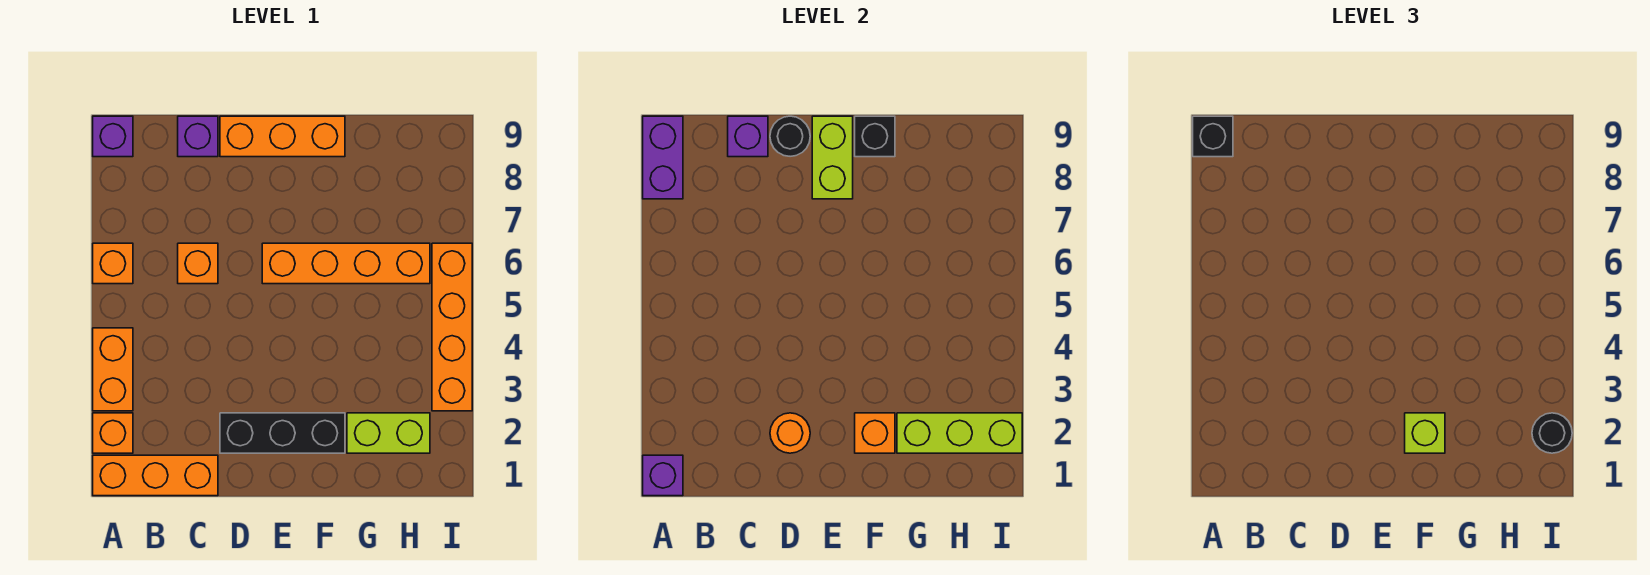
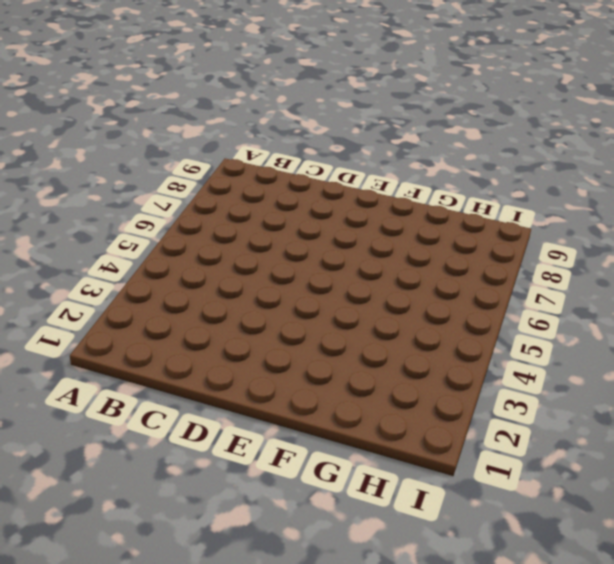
none -> orange brick A1:C1 level 1
none -> orange brick A2 level 1
none -> orange brick A3:A4 level 1

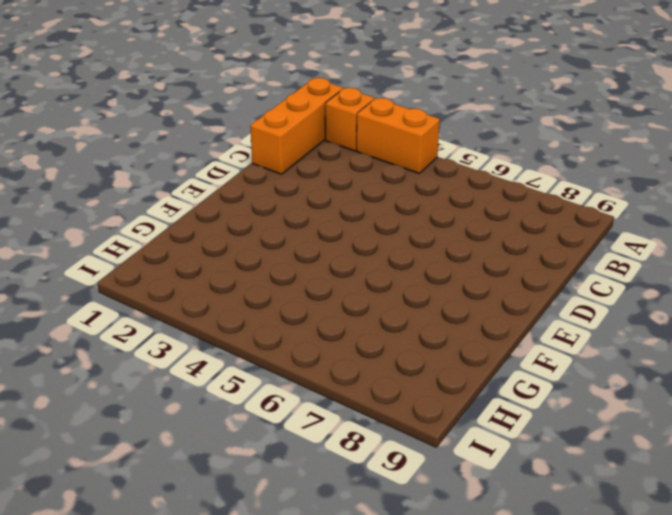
none -> orange brick A6 level 1
none -> purple brick A9 level 1
none -> orange brick C6 level 1

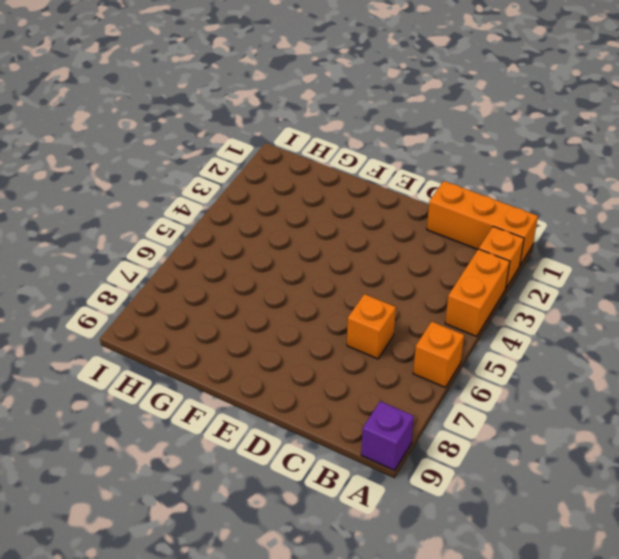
none -> purple brick C9 level 1
none -> black brick D2:F2 level 1
none -> orange brick D9:F9 level 1

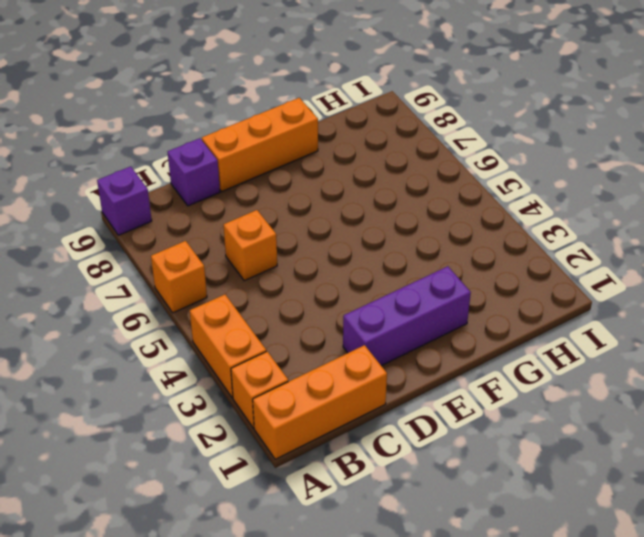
purple brick D2:F2 level 1 -> black brick D2:F2 level 1
none -> orange brick E6:H6 level 1
none -> lime brick G2:H2 level 1
none -> orange brick I3:I6 level 1

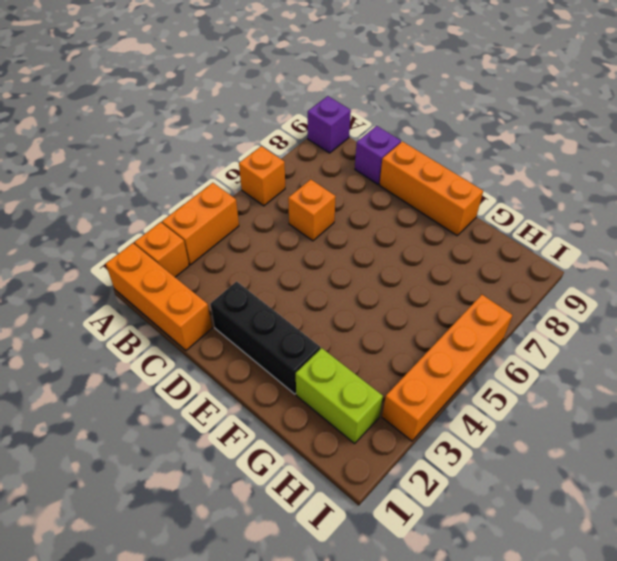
none -> orange brick E6:H6 level 1
none -> purple brick A1 level 2
none -> purple brick A8:A9 level 2

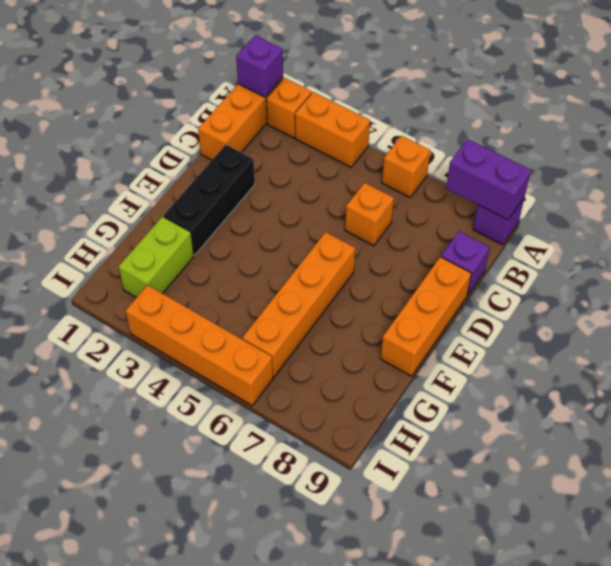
none -> purple brick C9 level 2
none -> orange round brick D2 level 2
none -> black round brick D9 level 2

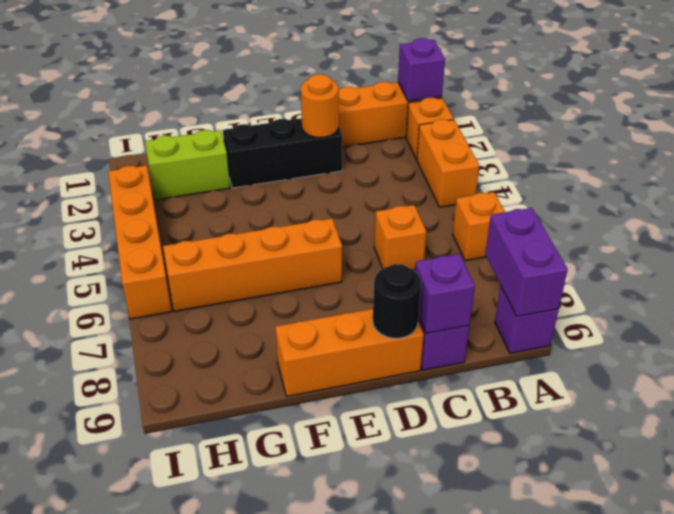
none -> lime brick E8:E9 level 2
none -> orange brick F2 level 2
none -> black brick F9 level 2

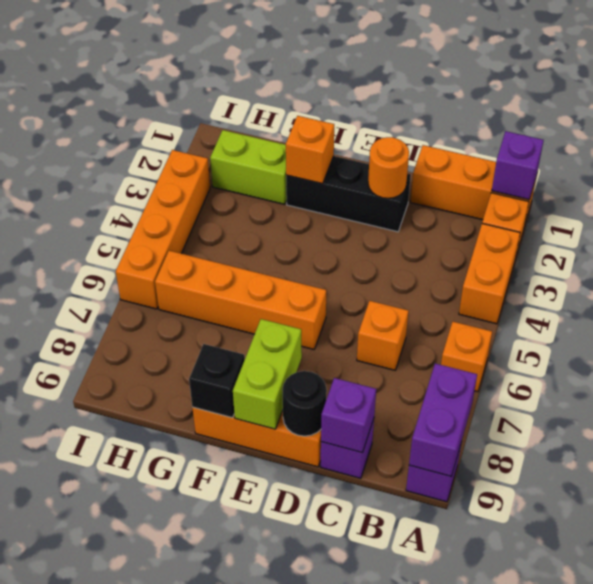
none -> lime brick G2:I2 level 2
none -> black brick A9 level 3
none -> lime brick F2 level 3

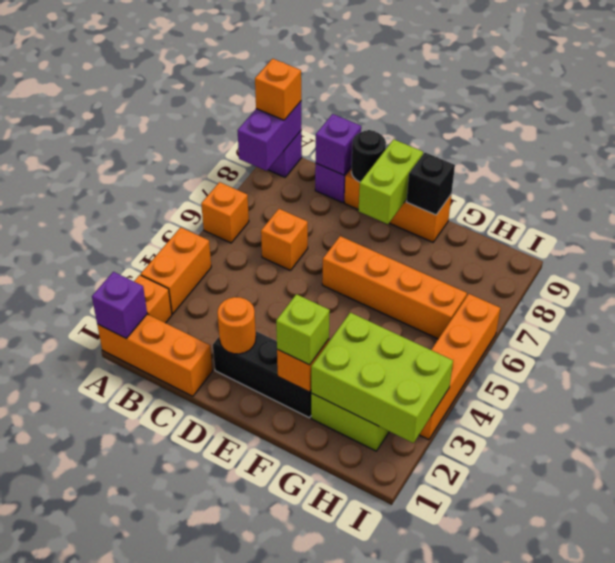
orange brick A9 level 3 -> black brick A9 level 3
lime brick G2:I3 level 2 -> lime brick G2:I2 level 2
none -> black round brick I2 level 3

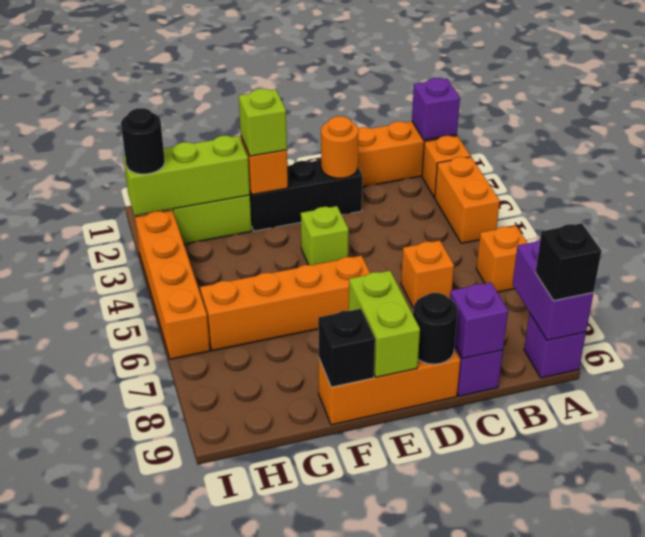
lime brick E4 level 1 -> none

